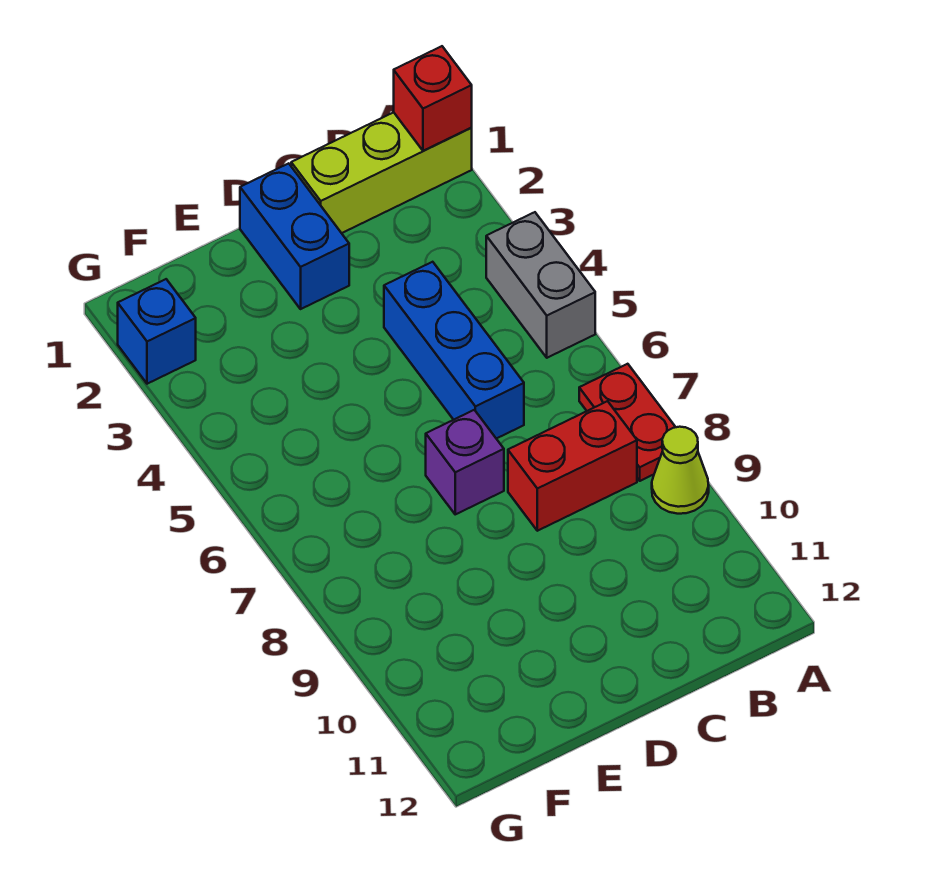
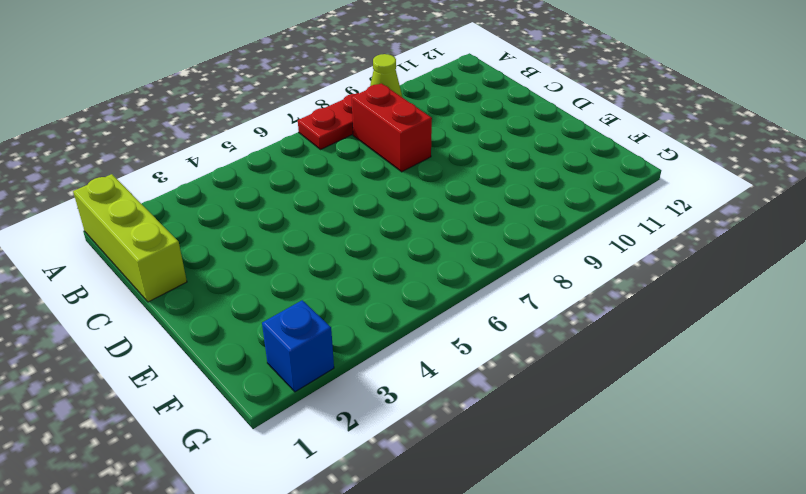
none -> grey brick A4:A5 level 1
none -> blue brick C4:C6 level 1

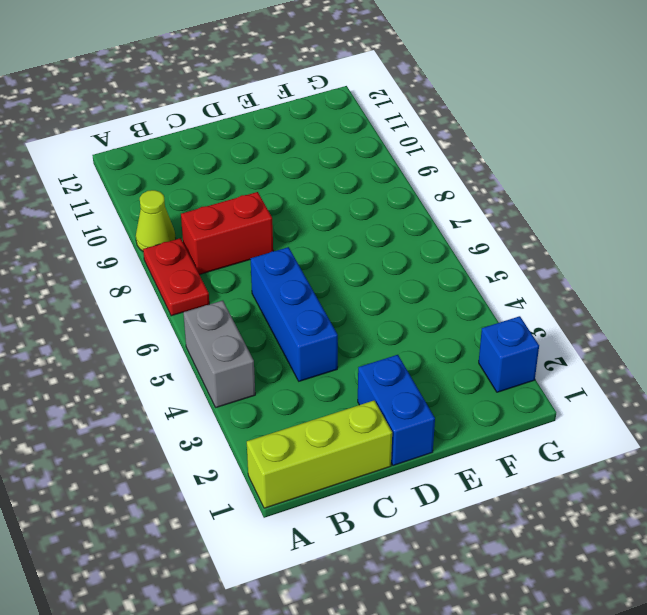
none -> purple brick D7 level 1
none -> red brick A1 level 2

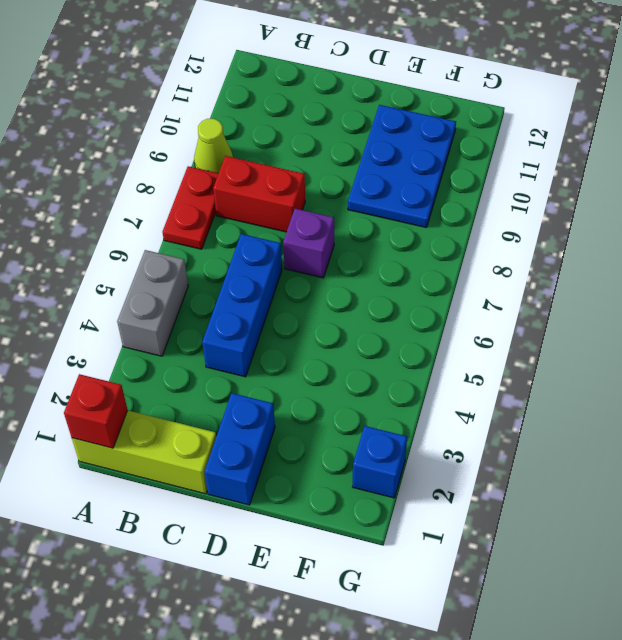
blue plate E9:F11 level 1 -> none

